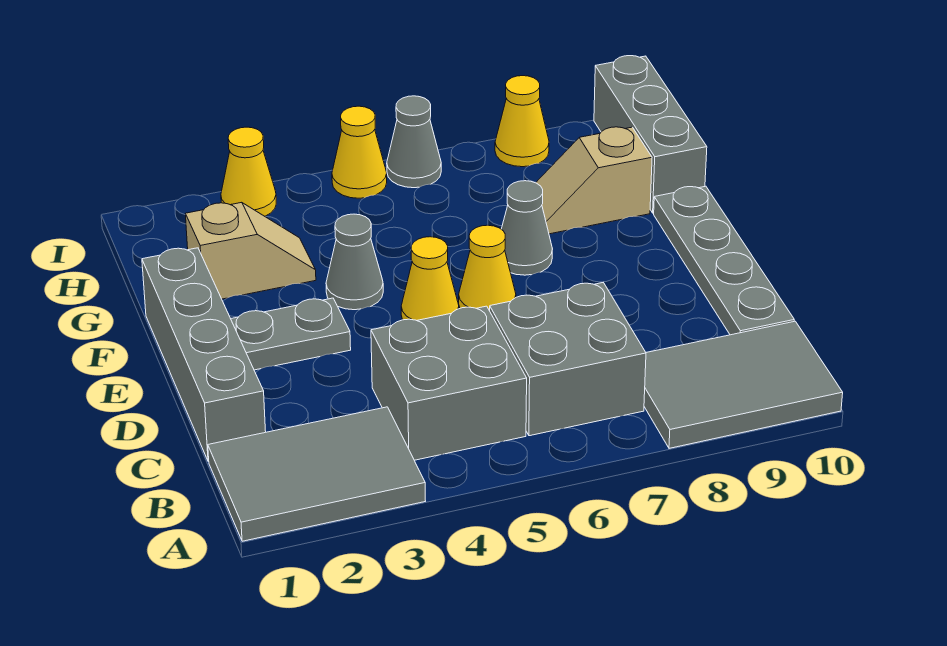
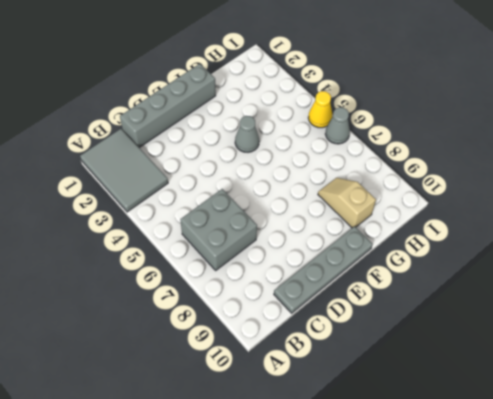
none -> grey tile A8:B10 level 1
none -> grey brick B4:C5 level 1
none -> grey plate E2:E3 level 1

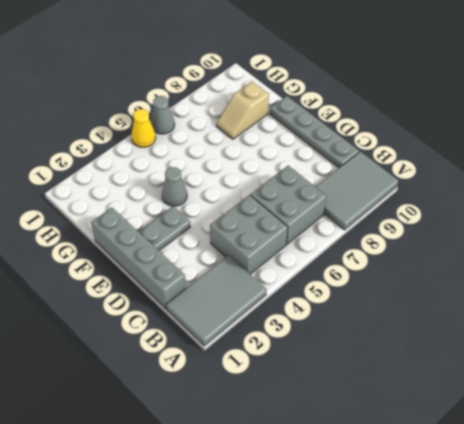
none -> yellow cone E5 level 1
none -> yellow cone E6 level 1
none -> grey cone F7 level 1

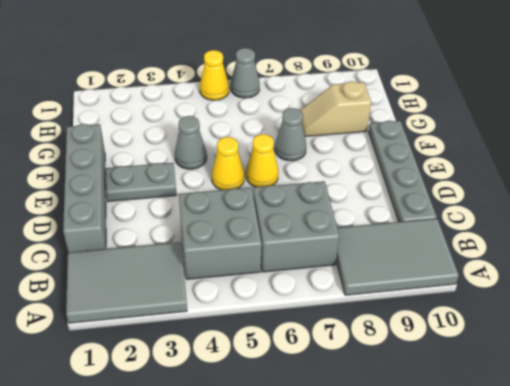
none -> tan slope G2:G3 level 1 top 2
none -> grey brick G10:I10 level 1
none -> yellow cone I3 level 1

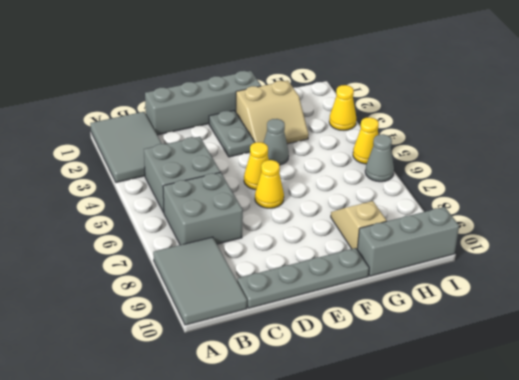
tan slope F2:G3 level 1 top 2 -> tan slope G2:G3 level 1 top 2
none -> grey cone F7 level 1
none -> yellow cone I8 level 1

